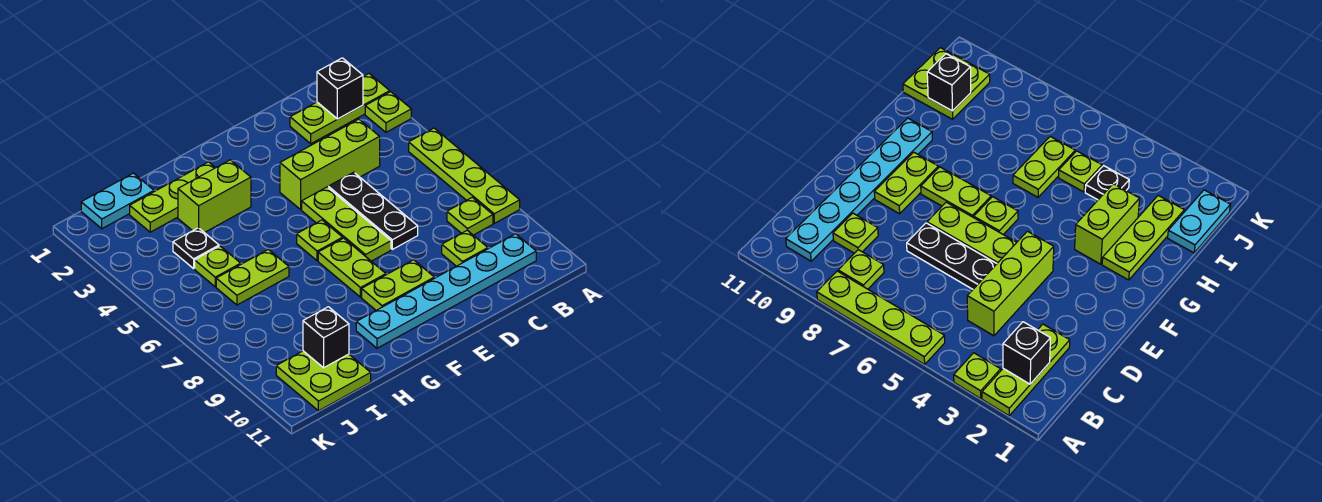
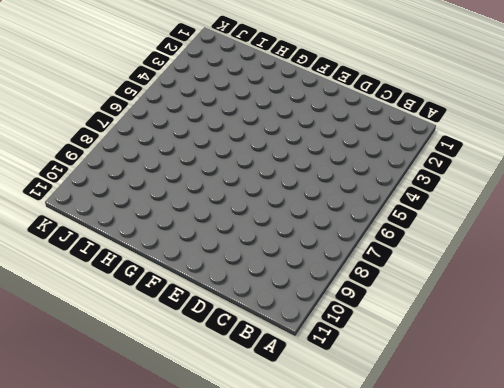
none -> lime plate A2:C2 level 1
none -> lime plate A3 level 1
none -> lime plate A5:A8 level 1

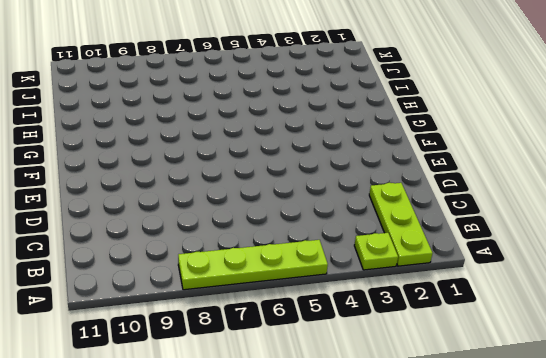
none -> lime plate B8 level 1
none -> cyan plate B10:G10 level 1
none -> lime brick C4:E4 level 1

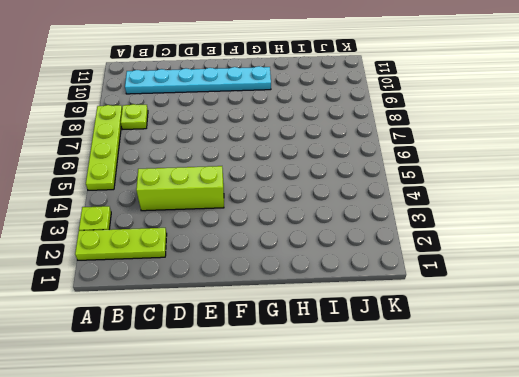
none -> lime plate C9 level 1
none -> black plate D5:D7 level 1
none -> lime plate E5:E7 level 1

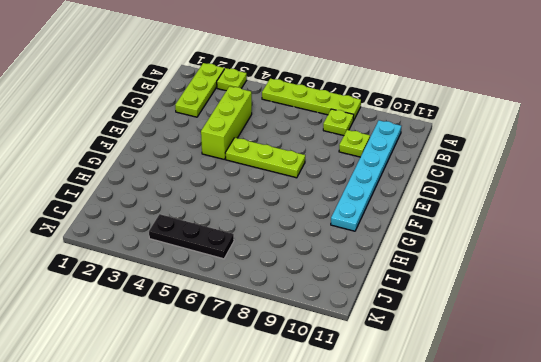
black plate J4:J6 level 1 -> black plate D5:D7 level 1
none -> lime plate E9:F9 level 1
none -> lime plate F6 level 1
none -> lime plate F7:F8 level 1

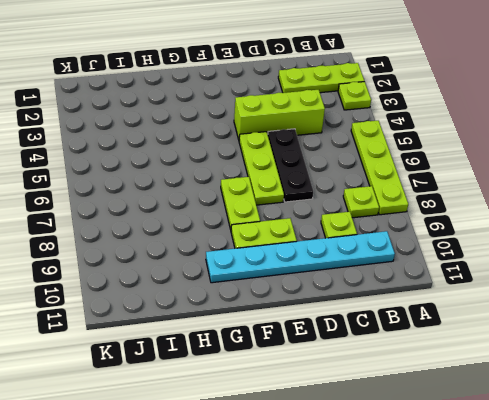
none -> lime plate F6 level 1
none -> lime plate G2:I2 level 1
none -> lime brick G3:H3 level 1

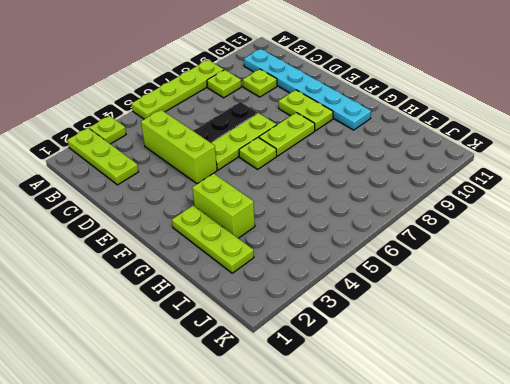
none -> lime plate H6:I6 level 1
none -> cyan plate I1:J1 level 1
none -> black plate I4 level 1

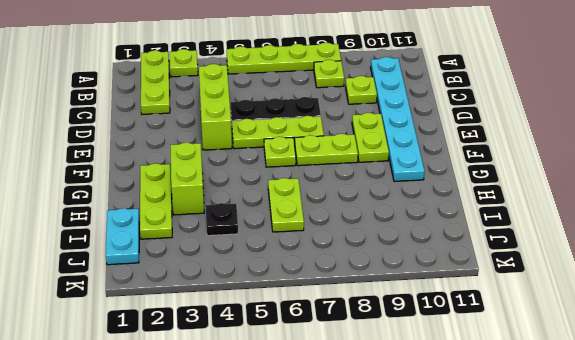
none -> lime plate I5 level 1
none -> lime plate I10:J11 level 1
none -> black brick B2 level 2

